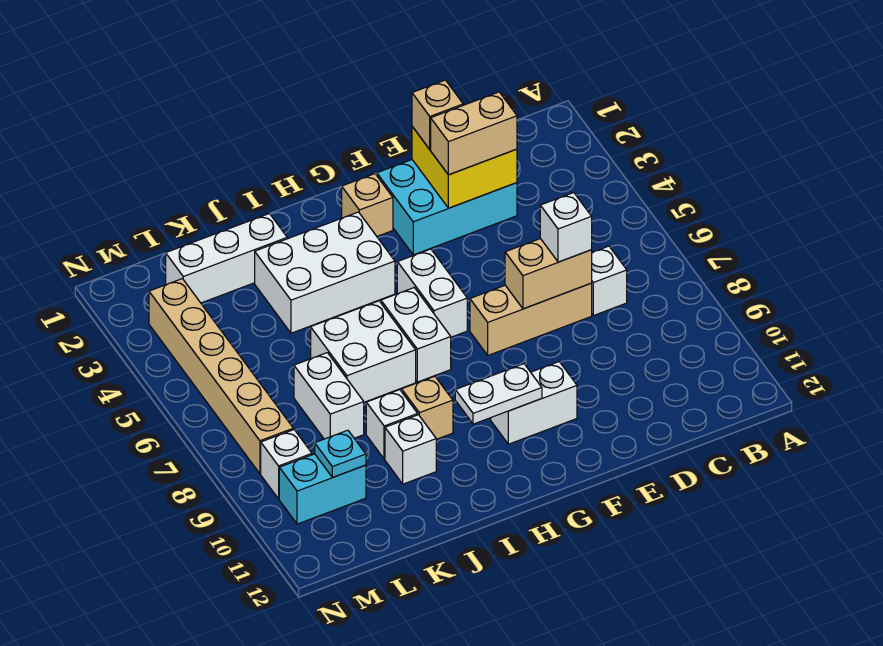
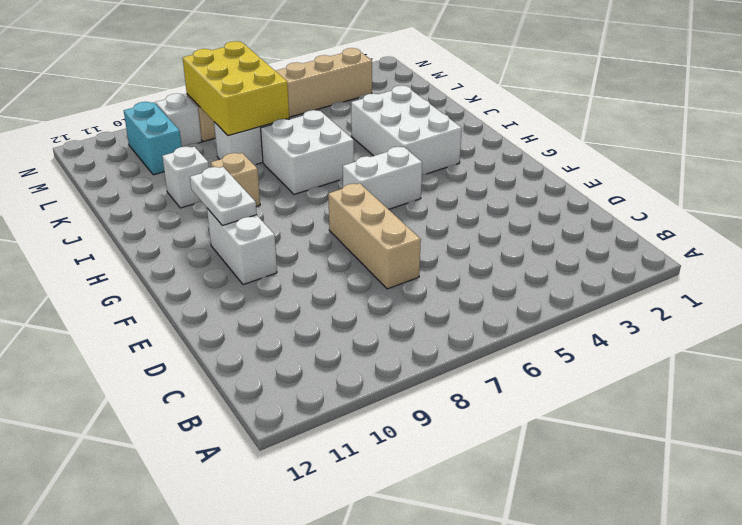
yellow brick K7:M8 level 2 -> none
none -> white brick C7 level 1
none -> cyan brick D2:F3 level 1
none -> tan brick G2 level 1

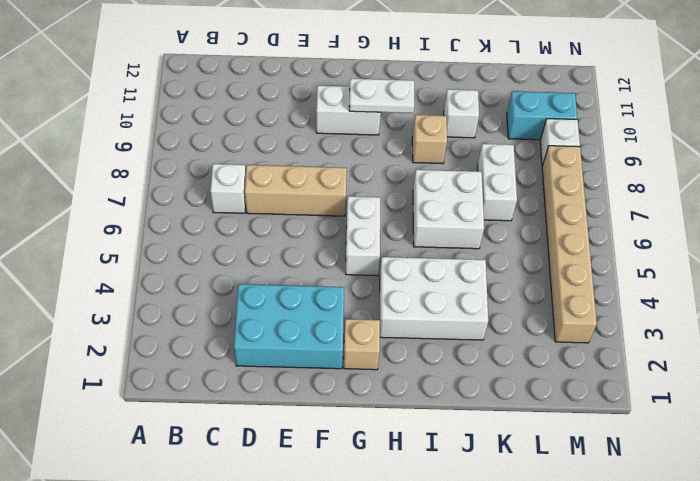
none -> white brick H6:H7 level 1
none -> white brick J2:L2 level 1
none -> white brick J9 level 1

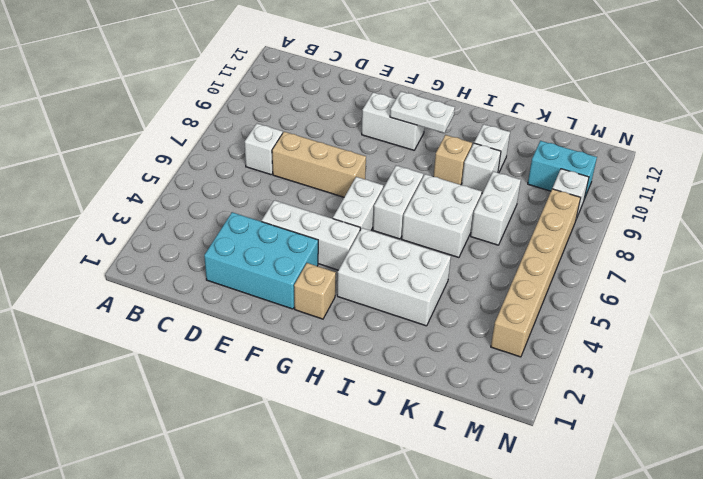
white brick E4:G4 level 1 -> white brick J2:L2 level 1
none -> yellow brick D2:E3 level 2
none -> tan brick D7:E7 level 2
none -> cyan plate L10 level 2

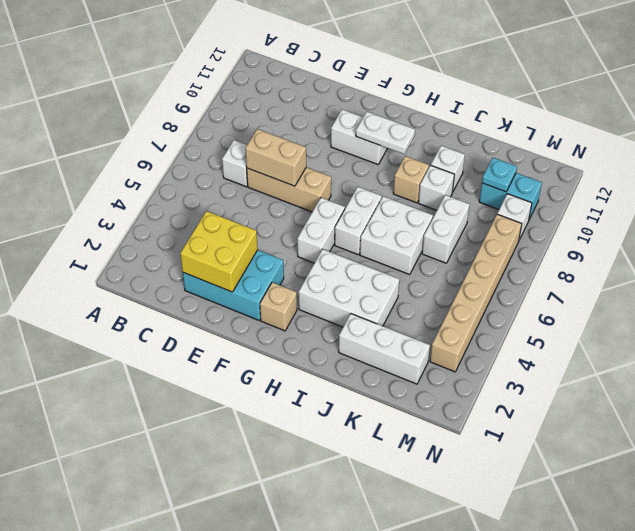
none -> tan brick D3:E3 level 3
none -> white brick D7 level 3
none -> tan brick E2 level 3

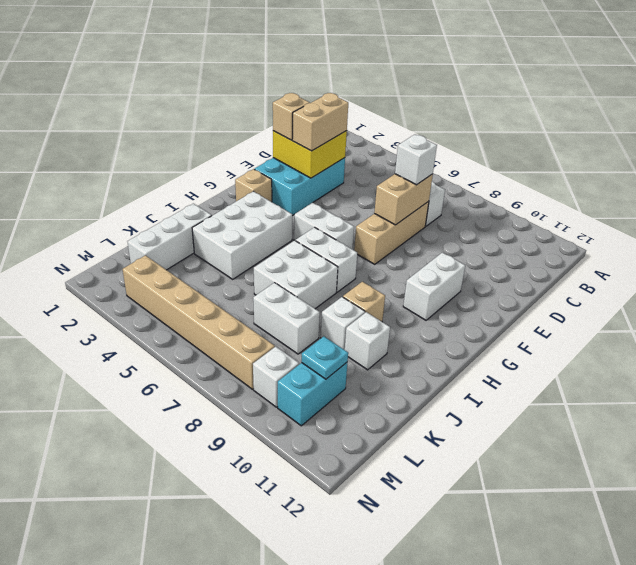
none -> white plate G10:H10 level 2

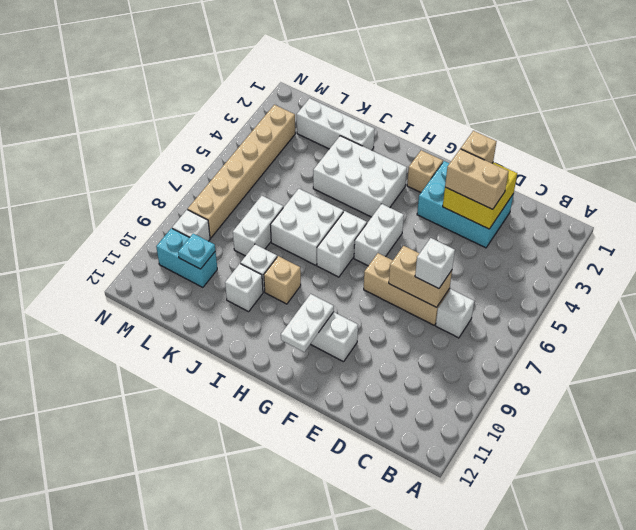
white plate G10:G11 level 2 -> white plate G10:H10 level 2

